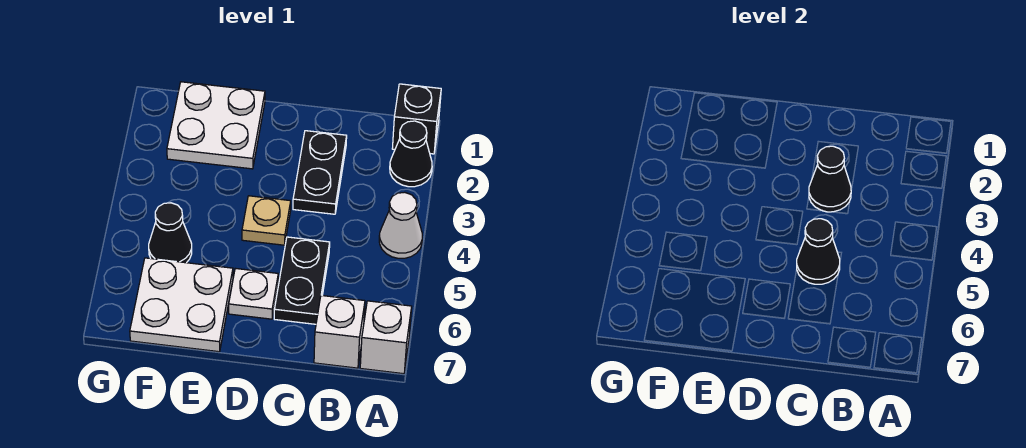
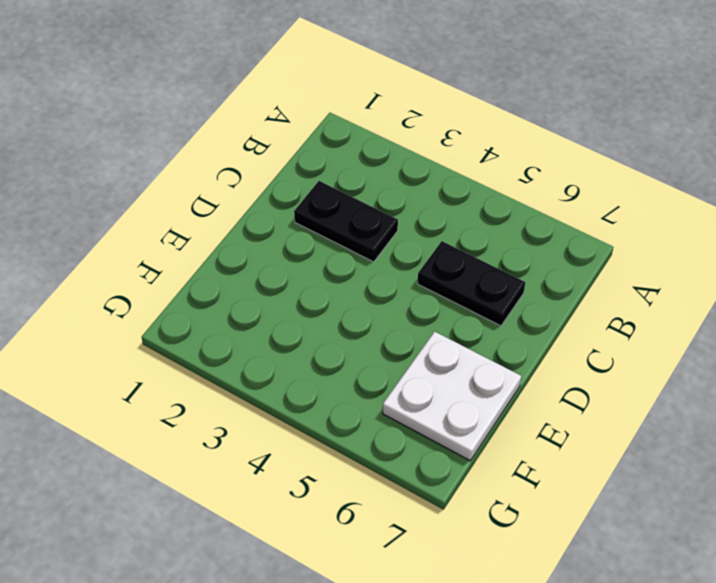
none -> black brick A1 level 1
none -> black cone A2 level 1
none -> white cone A4 level 1

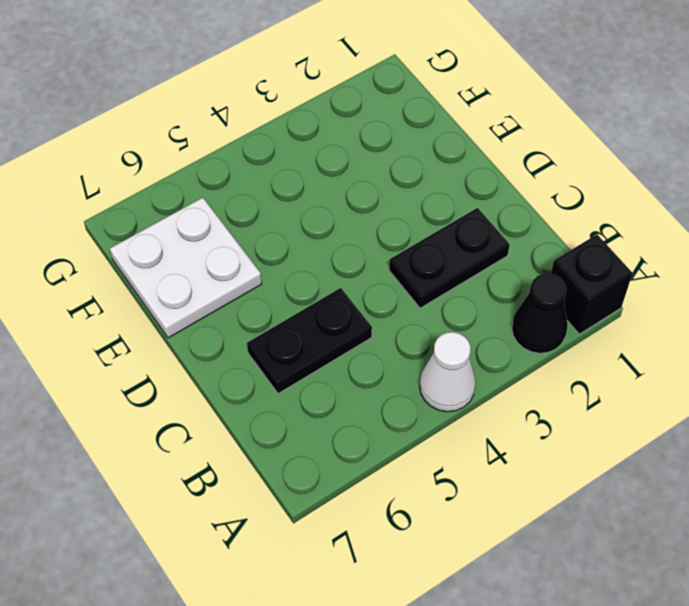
none -> white brick A7 level 1
none -> white brick B7 level 1
none -> tan plate D4 level 1

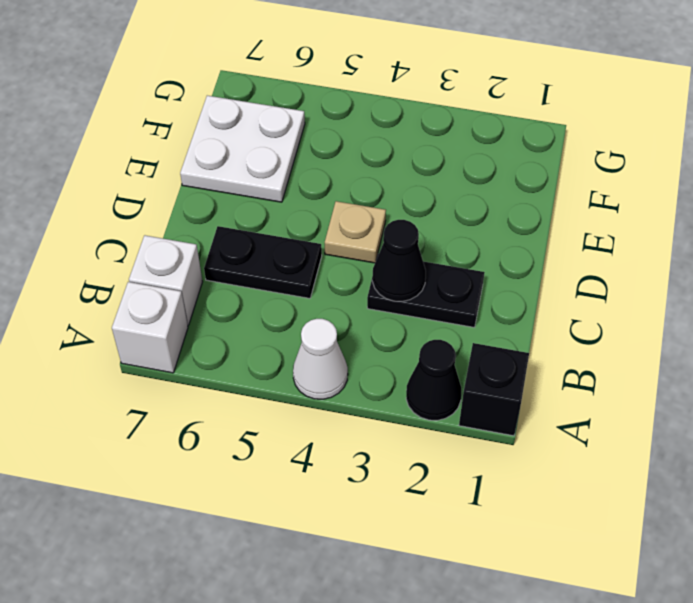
none -> white plate D6 level 1
none -> white plate E1:F2 level 1
none -> black cone F5 level 1

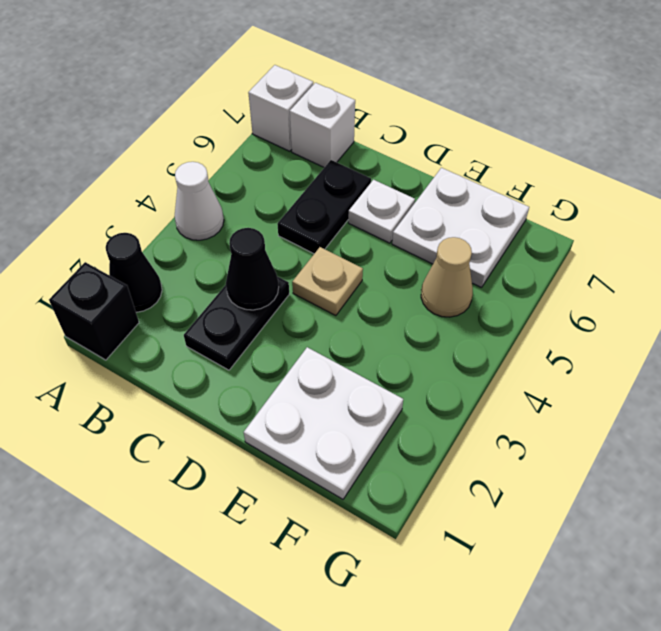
tan cone F5 level 1 -> black cone F5 level 1
none -> black cone C5 level 2

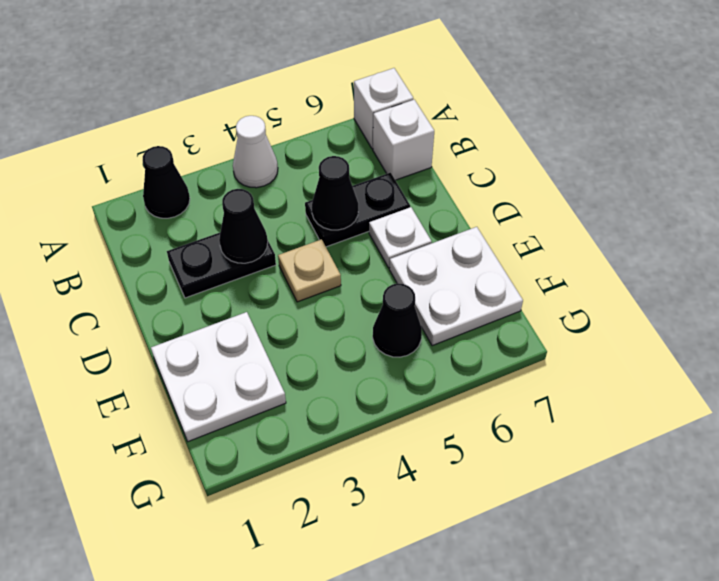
none -> black brick A1 level 1

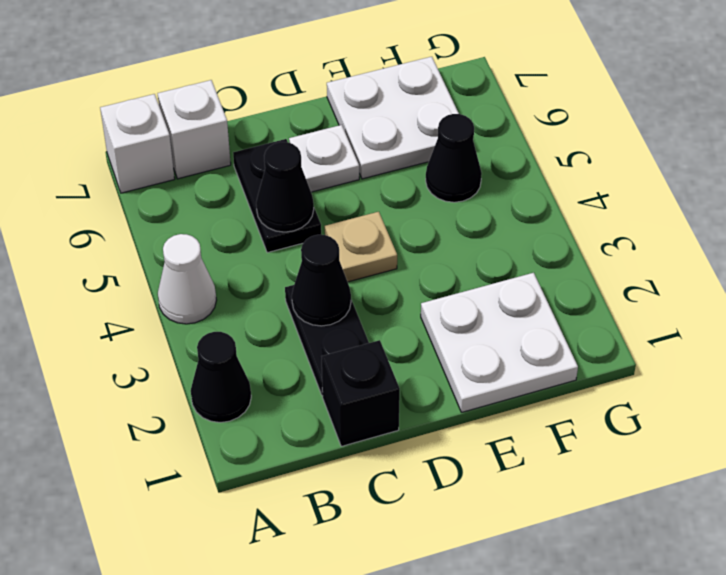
black brick C1 level 1 -> black brick A1 level 1

